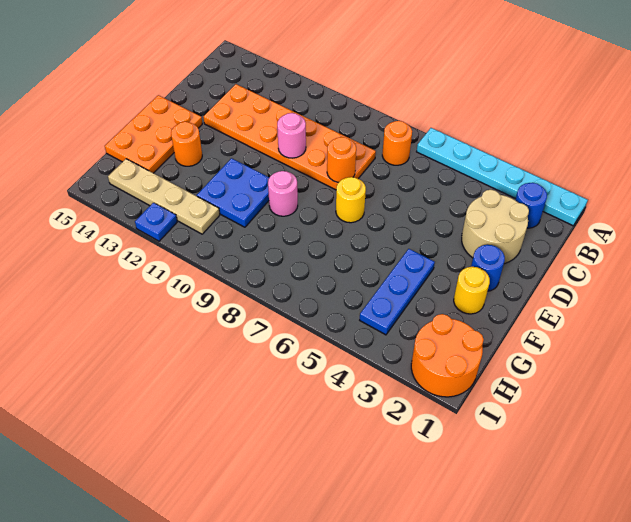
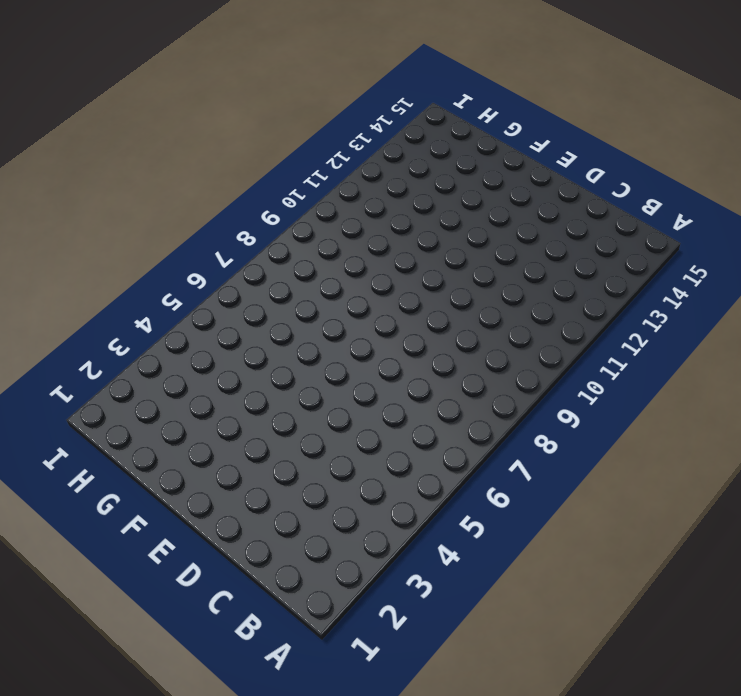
none -> cyan plate A1:A6 level 1
none -> blue round brick B2 level 1
none -> orange round brick B7 level 1

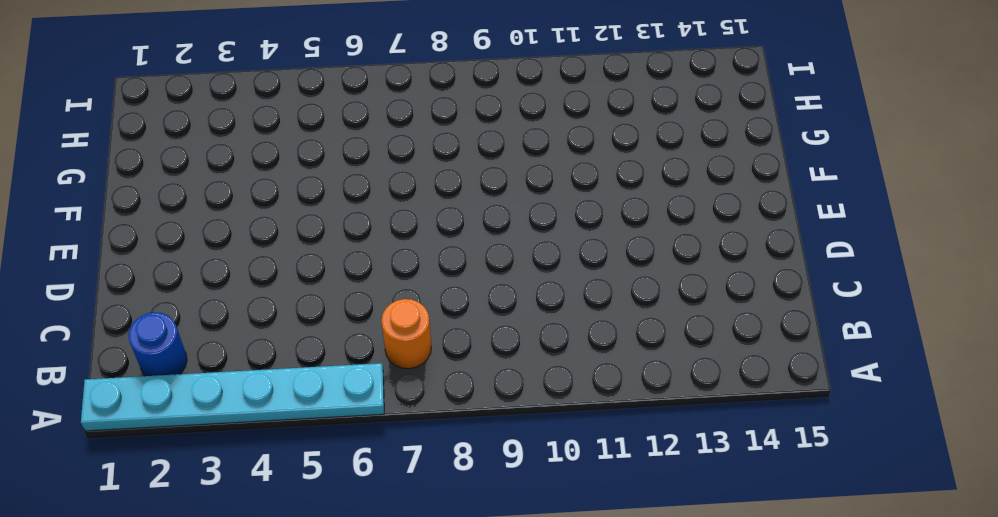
none -> tan round brick C2:D3 level 1
none -> orange plate C8:D13 level 1
none -> blue round brick E2 level 1

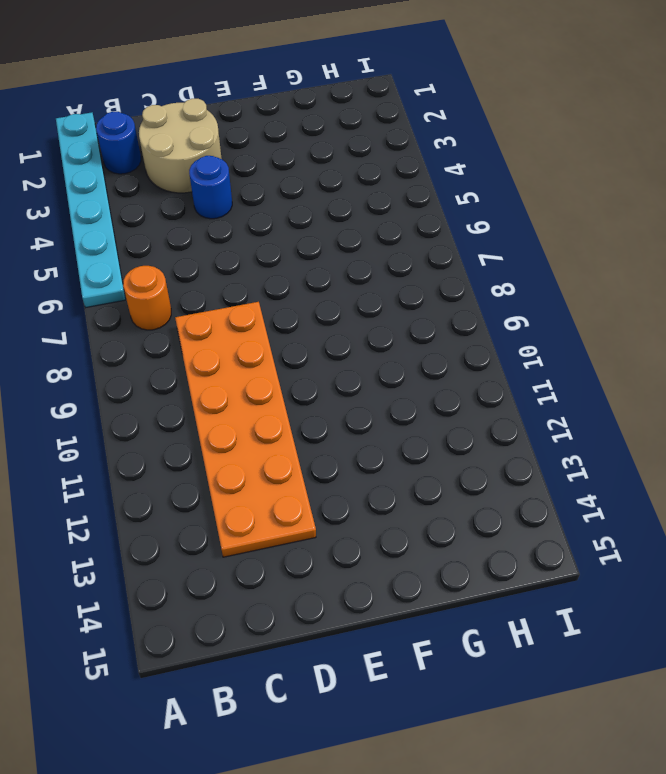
blue round brick D4 level 1 -> blue round brick E2 level 1
none -> yellow round brick E7 level 1
none -> orange plate E14:G15 level 1
none -> yellow round brick F2 level 1

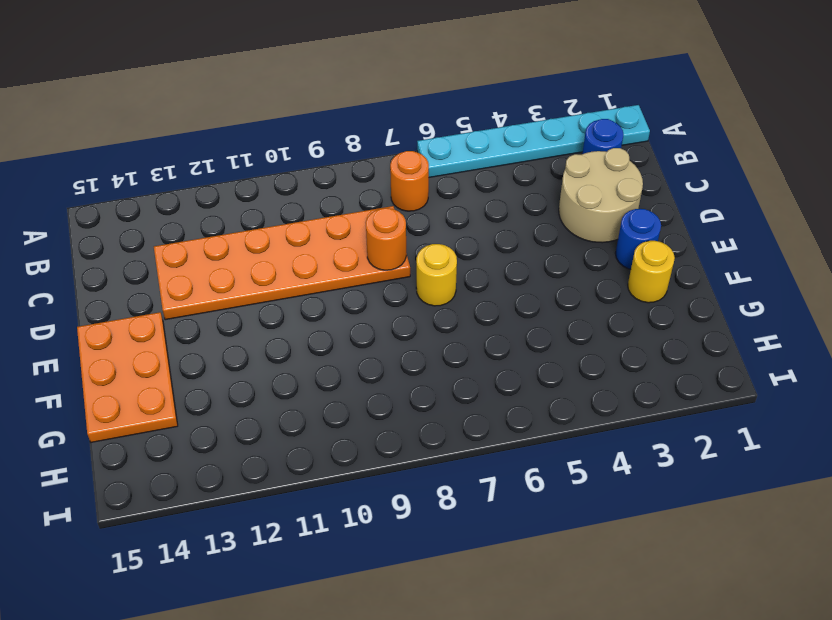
none -> blue plate F4:H4 level 1
none -> pink round brick F9 level 1
none -> blue plate F10:G11 level 1

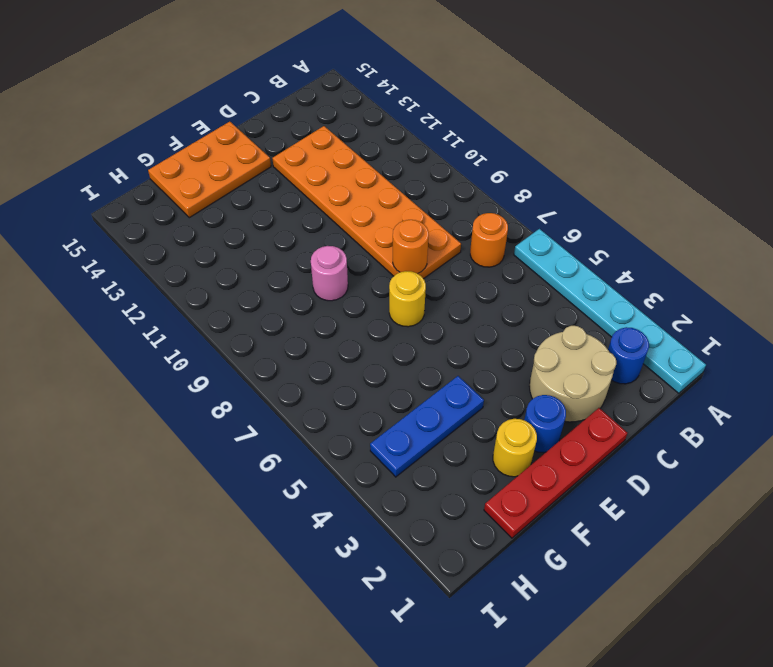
red plate D1:G1 level 1 -> none
none -> blue plate F10:G11 level 1
none -> orange round brick F13 level 1
none -> orange round brick H1:I2 level 1

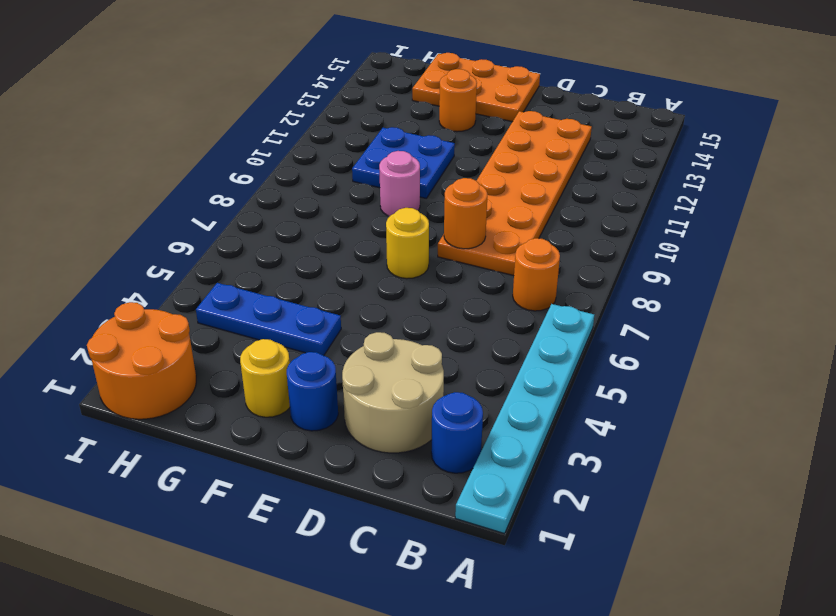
none -> tan plate H11:H14 level 1
none -> blue plate I12 level 1
none -> pink round brick D10 level 2

